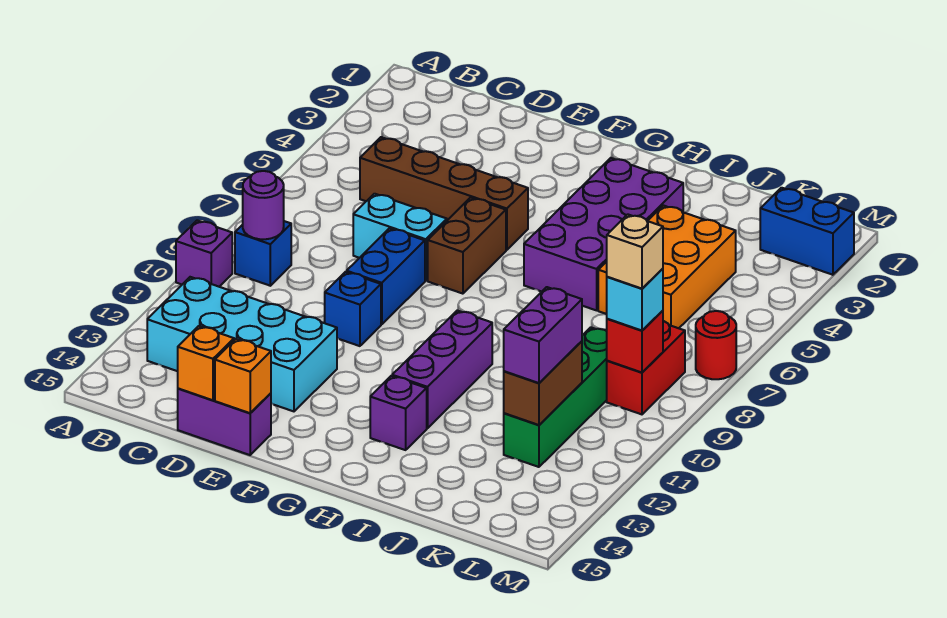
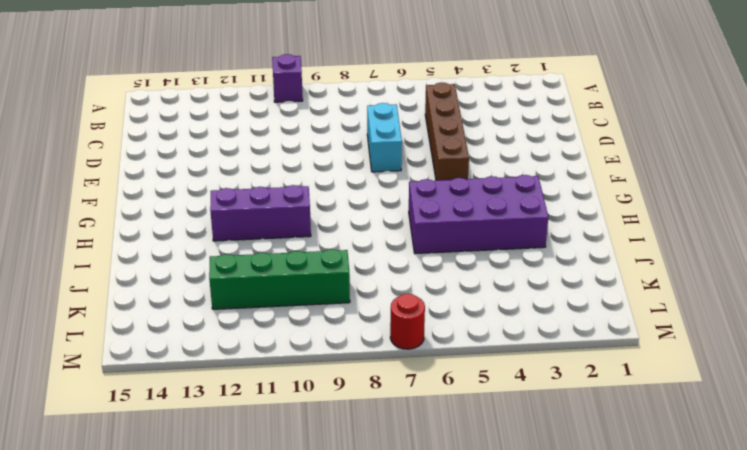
none -> blue brick B9 level 1
none -> cyan brick B12:E13 level 1
none -> purple brick D15:E15 level 1

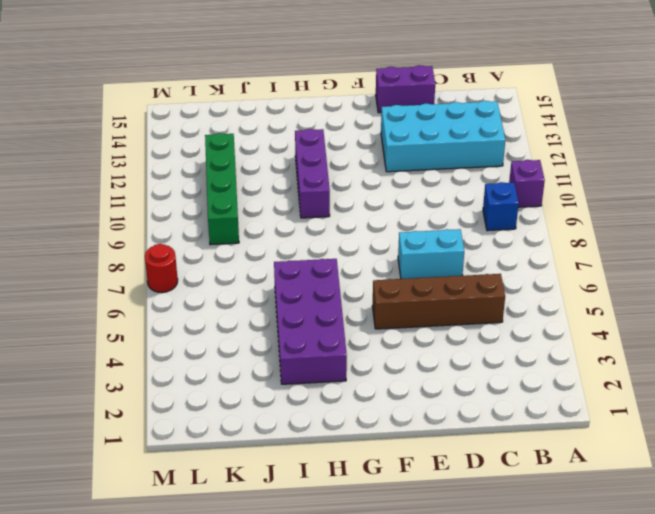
none -> blue brick E8:E9 level 1
none -> blue brick E10 level 1
none -> brown brick F6:F7 level 1

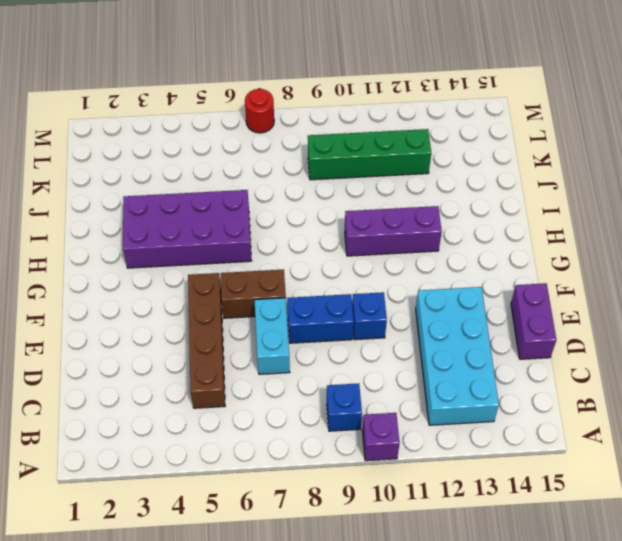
none -> purple brick H13 level 1
none -> orange brick J4:K6 level 1
none -> blue brick L2:M2 level 1

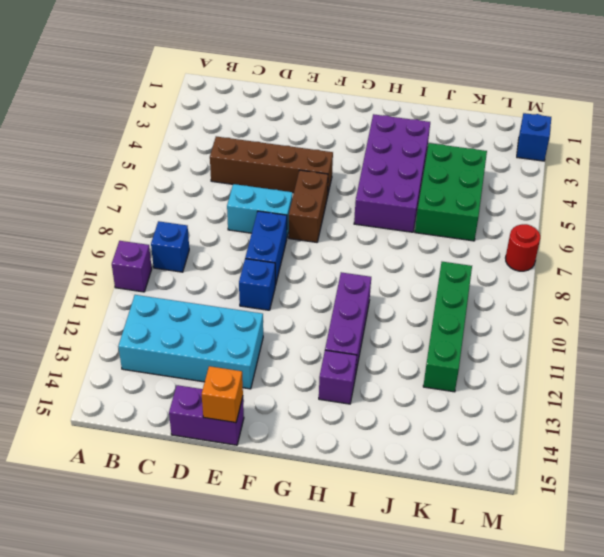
green brick J4:K6 level 1 -> orange brick J4:K6 level 1
blue brick M2 level 1 -> blue brick L2:M2 level 1
none -> red brick L8:L9 level 1
none -> purple round brick B9 level 2
none -> orange brick D15 level 2

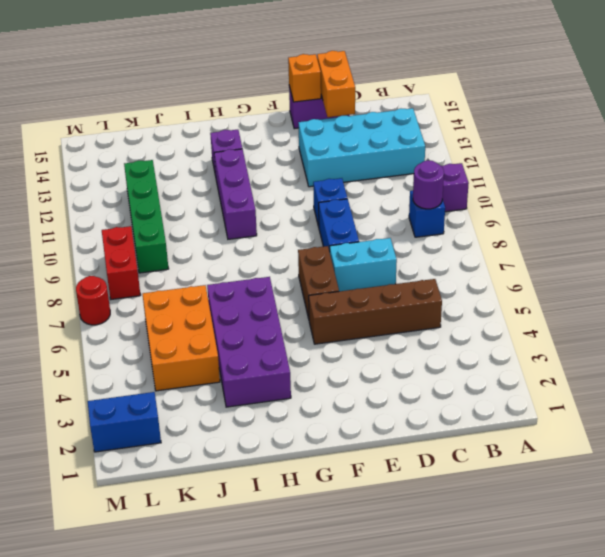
orange brick D14:D15 level 2 -> orange brick D15 level 2
none -> brown brick K11:K12 level 2
none -> red brick L9 level 2
none -> purple brick K11:K12 level 3

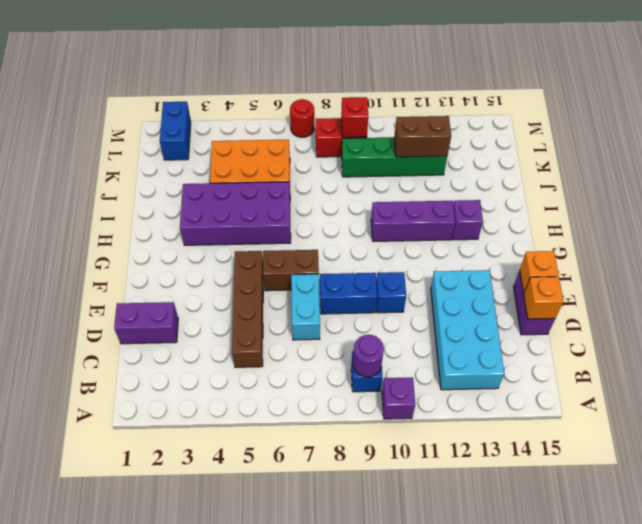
purple brick D1:D2 level 1 -> purple brick K11:K12 level 3
none -> cyan brick L9 level 3
none -> tan brick L9 level 4

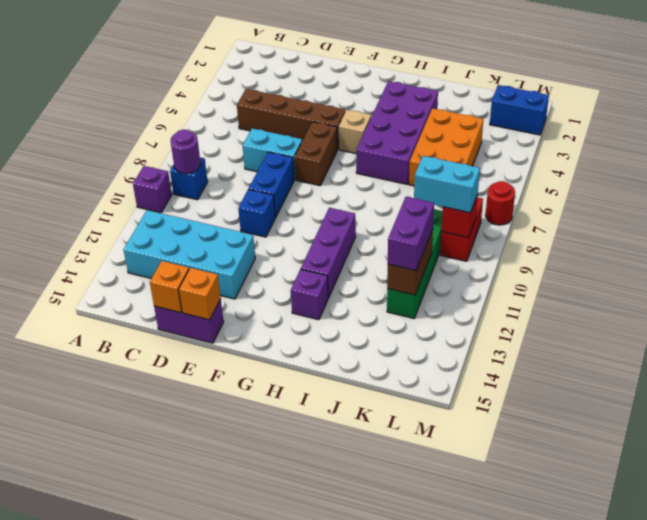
tan brick G5 level 1 -> tan brick L9 level 4
cyan brick K9:L9 level 3 -> cyan brick L9 level 3

